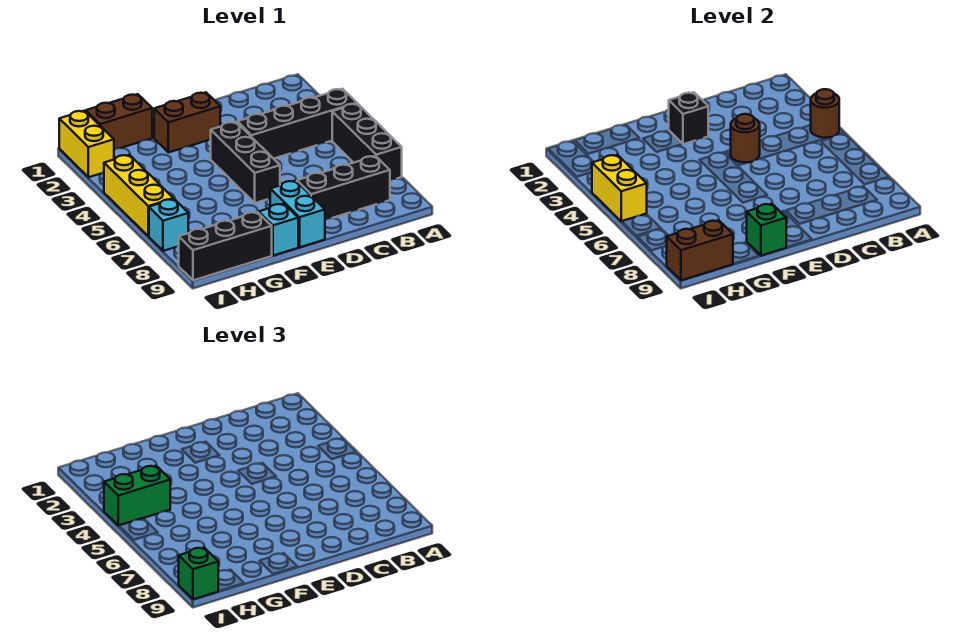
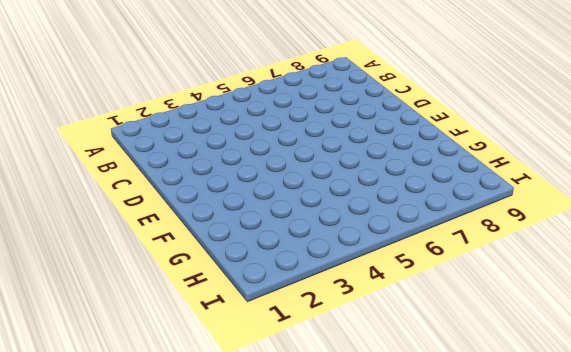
none -> black brick A4:D4 level 1
none -> black brick A5:A7 level 1
none -> black brick B8:D8 level 1

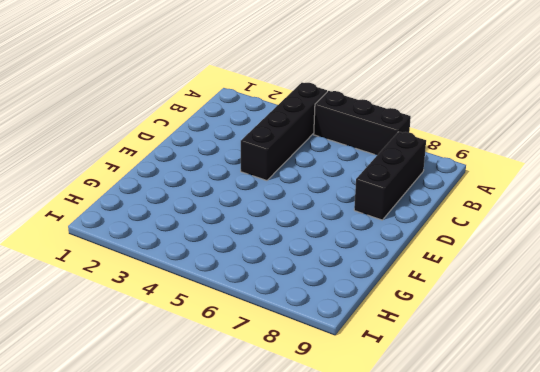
none -> brown brick E2:F2 level 1
none -> black brick E4:E6 level 1
none -> cyan brick E8:E9 level 1

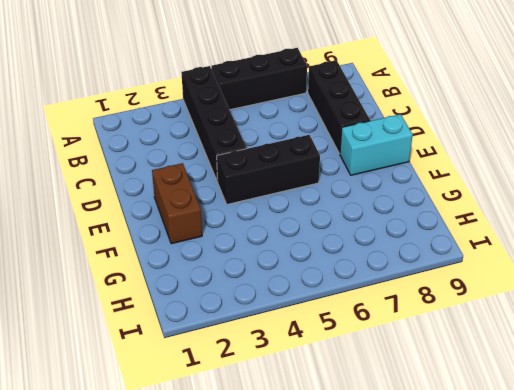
none -> cyan brick F9 level 1
none -> brown brick G1:H1 level 1
none -> black brick G9:I9 level 1

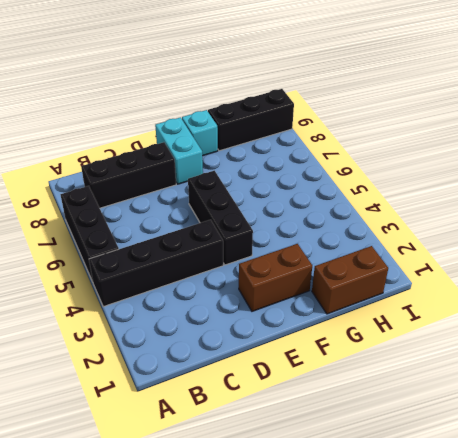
none -> yellow brick I1:I2 level 1
none -> yellow brick I4:I6 level 1
none -> cyan brick I7 level 1

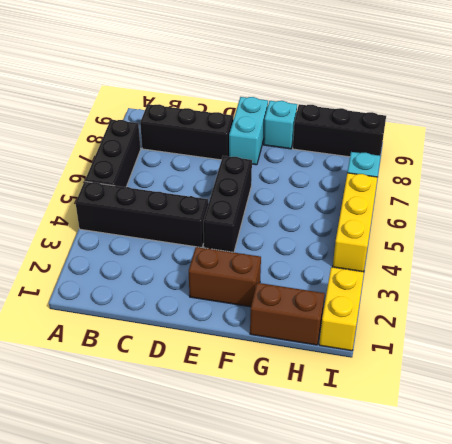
none -> brown round brick A4 level 2
none -> brown round brick D4 level 2
none -> black brick E2 level 2

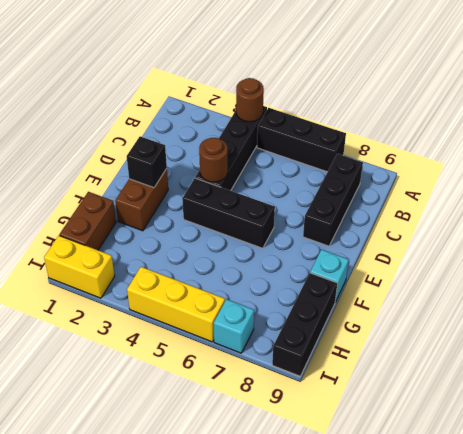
none -> cyan brick E8:E9 level 1
none -> green brick F9 level 2
none -> brown brick H9:I9 level 2

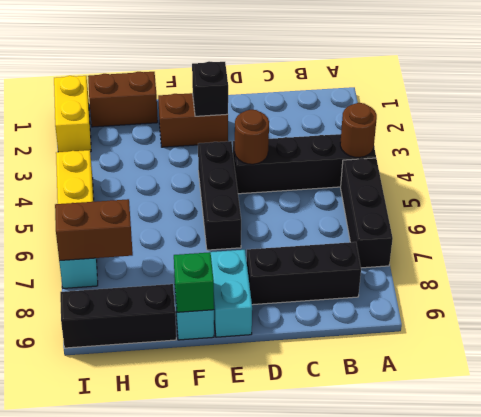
brown brick H7:I7 level 2 -> brown brick H9:I9 level 2
none -> yellow brick I4:I5 level 2
none -> green brick H4:I4 level 3
none -> green brick I9 level 3

